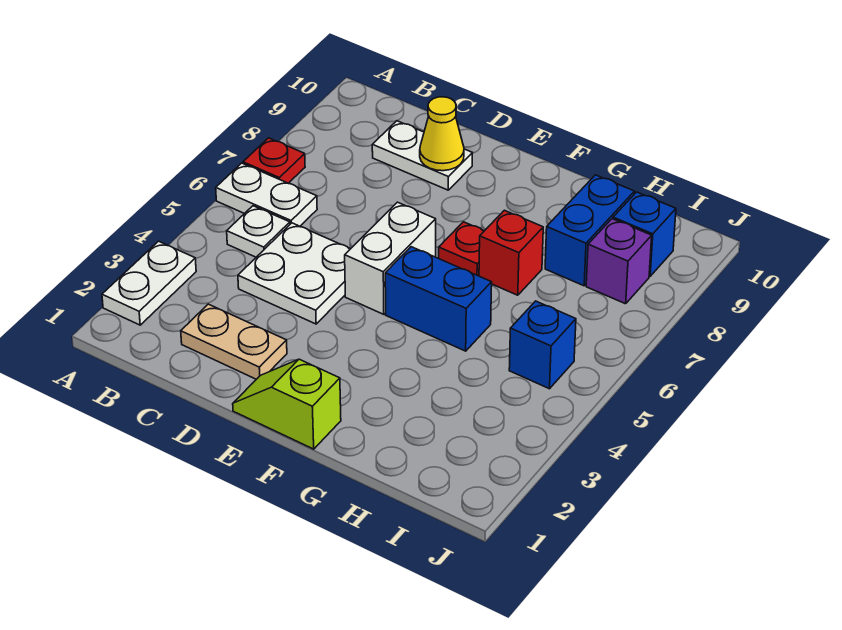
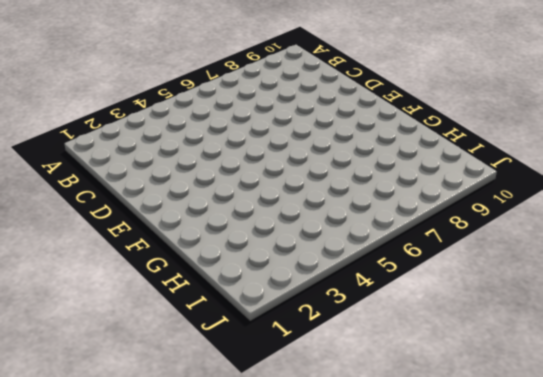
none -> white plate A2:A3 level 1
none -> white plate A6:B6 level 1
none -> red plate A7 level 1

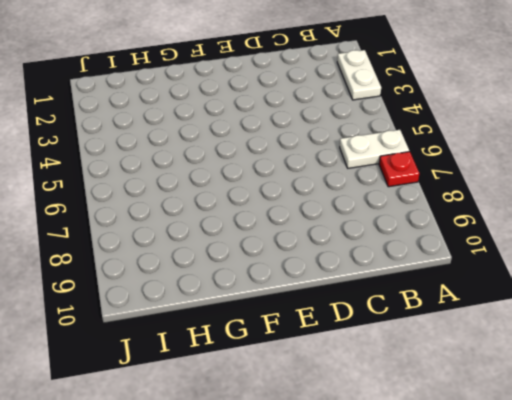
none -> white plate B5 level 1
none -> tan plate C2:D2 level 1
none -> white plate C4:D5 level 1

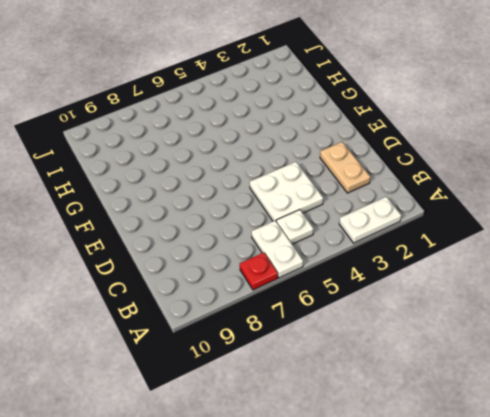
none -> white plate C9:D9 level 1
none -> lime slope E1:F1 level 1 top F
none -> white brick E5:E6 level 1

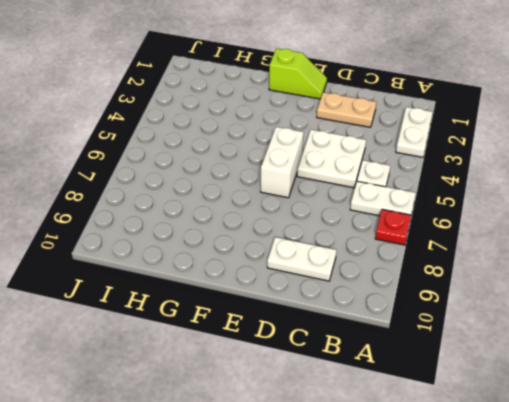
none -> blue brick F5:G5 level 1
none -> red plate F7 level 1
none -> red brick G7 level 1

